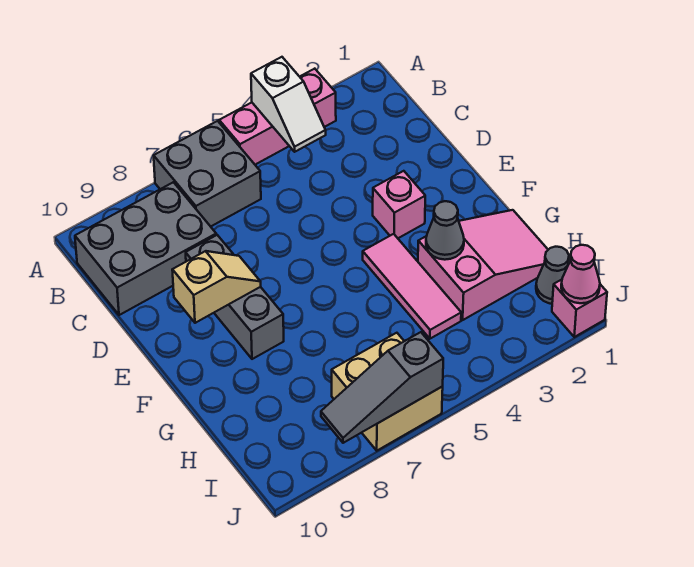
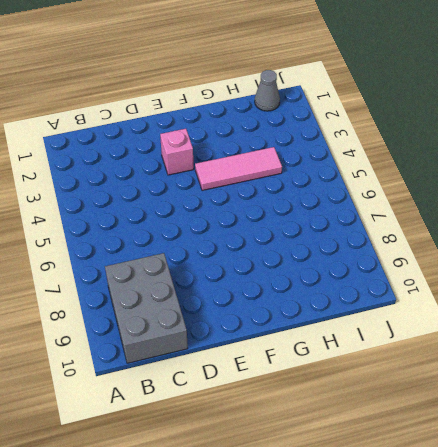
none -> pink brick A3:A5 level 1
none -> grey brick A6:B7 level 1
none -> grey brick D8:F8 level 1

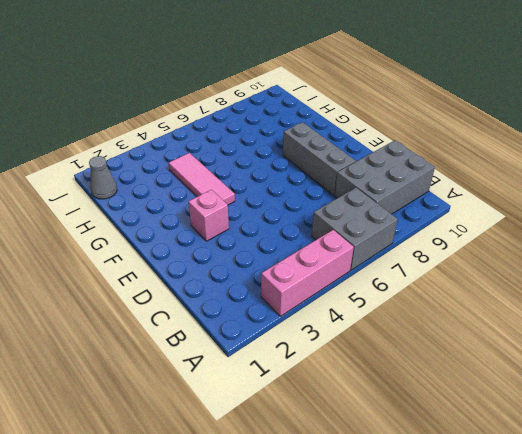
none -> pink slope G1:H3 level 1 top 3
none -> tan brick I6:J7 level 1
none -> pink brick J1 level 1

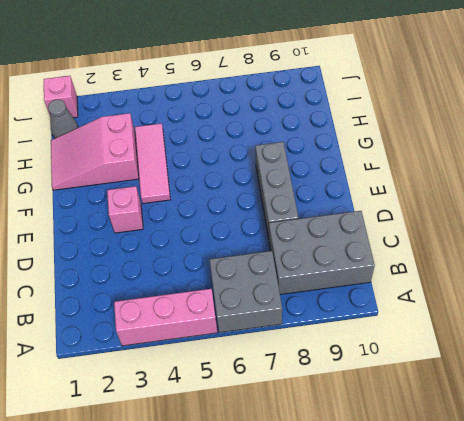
none -> tan brick I6:J7 level 1
none -> white slope A4:B4 level 2 top A
none -> tan slope E8:E9 level 2 top 9

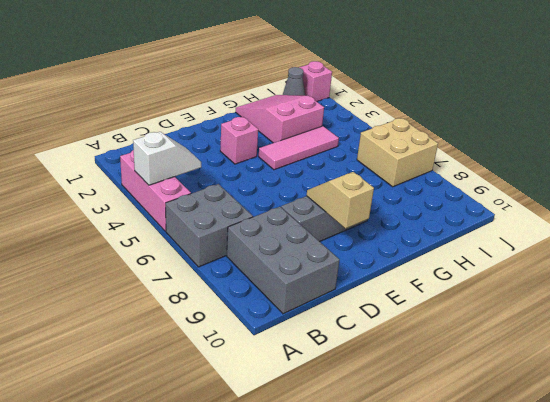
none -> grey cone G3 level 2
none -> pink cone J1 level 2
none -> grey slope J6:J8 level 2 top 6

